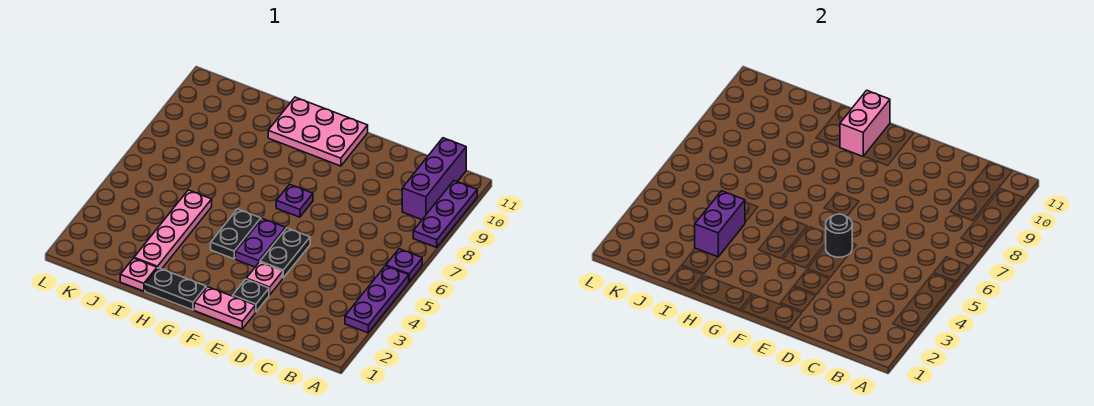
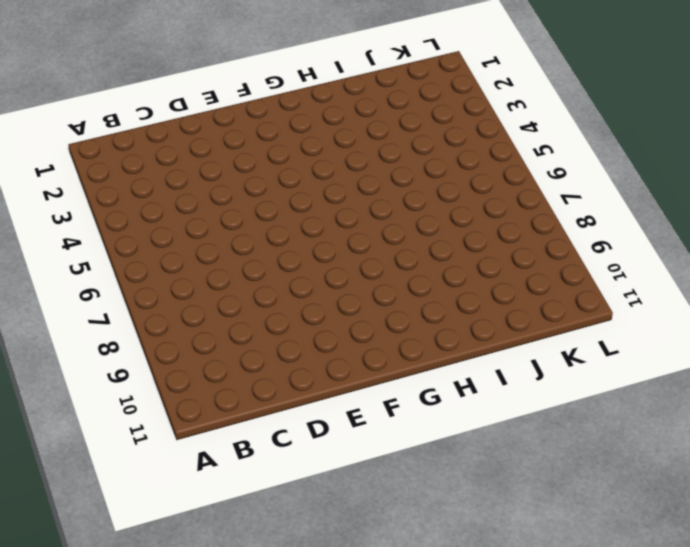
none -> purple plate A3:A5 level 1
none -> purple plate A6 level 1
none -> purple plate A8:A10 level 1

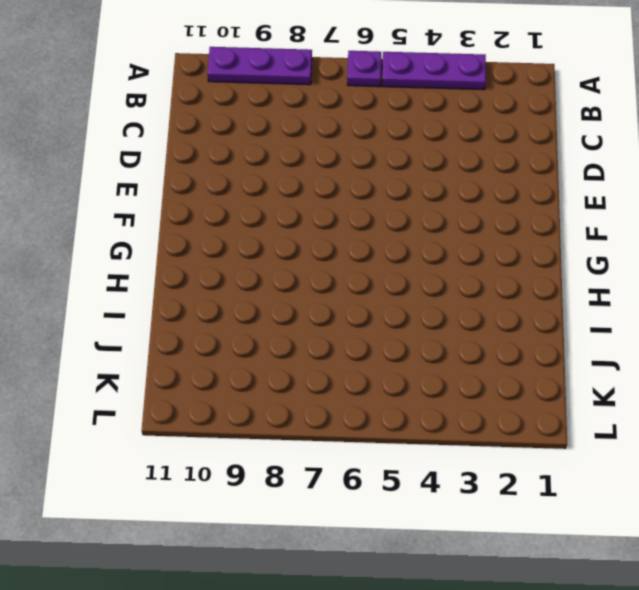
none -> purple brick B9:B11 level 1
none -> pink plate E1:F1 level 1
none -> black plate E2 level 1

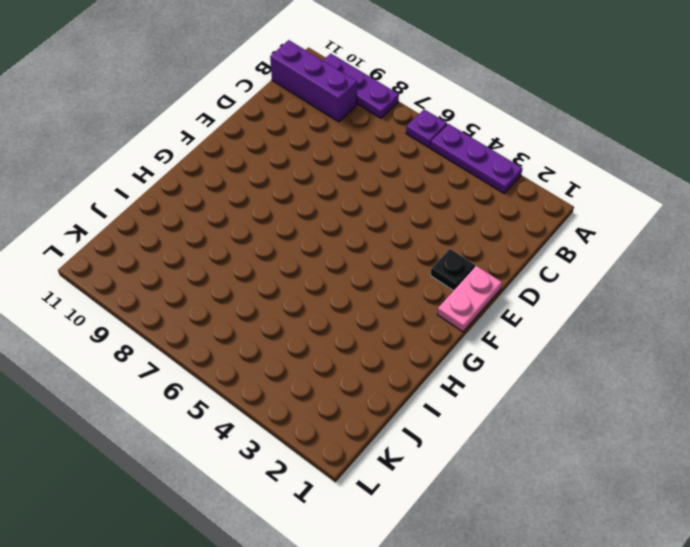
none -> pink plate E3 level 1
none -> black plate E4:E5 level 1
none -> purple plate F4:F5 level 1

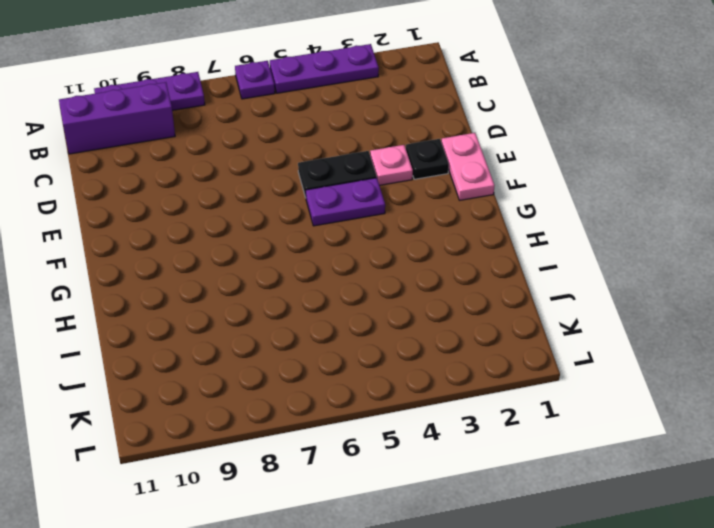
none -> purple plate F7 level 1
none -> pink plate F10:H11 level 1
none -> black plate G1:H1 level 1

